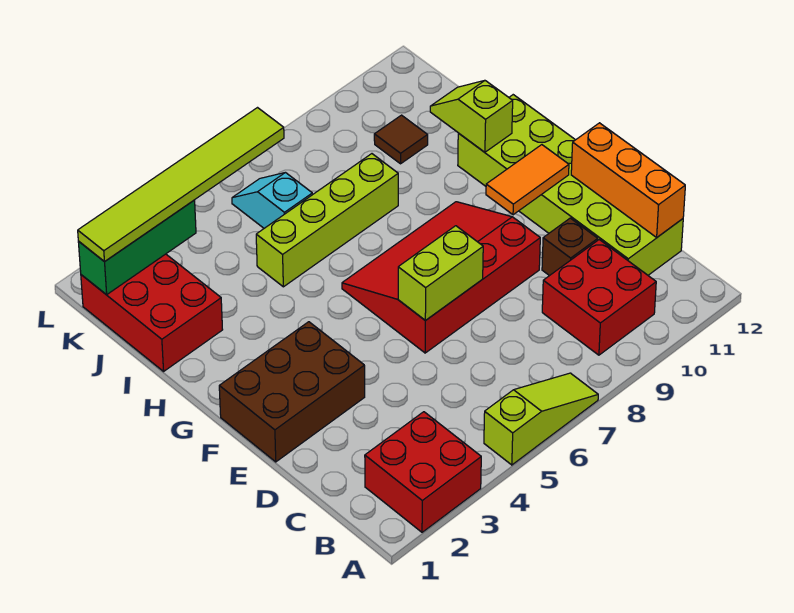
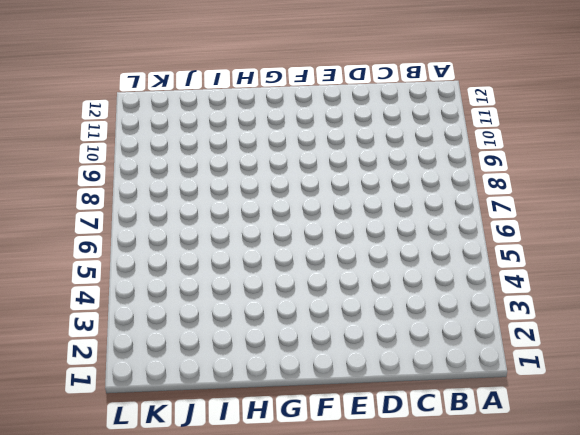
none -> red brick A2:B3 level 1
none -> lime slope A5:A7 level 1 top 5
none -> red brick B9:C10 level 1

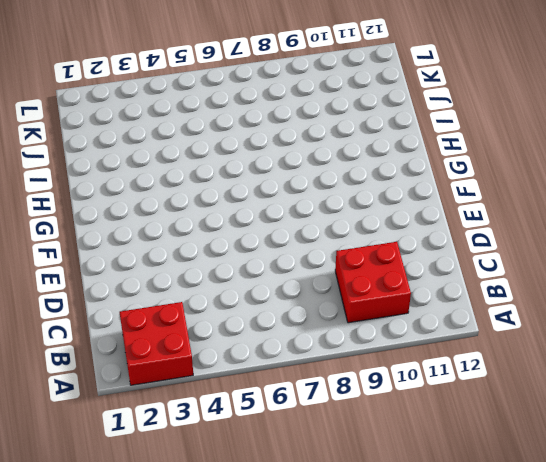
none -> lime slope A5:A7 level 1 top 5
none -> lime brick C11:H12 level 1
none -> brown brick D10 level 1

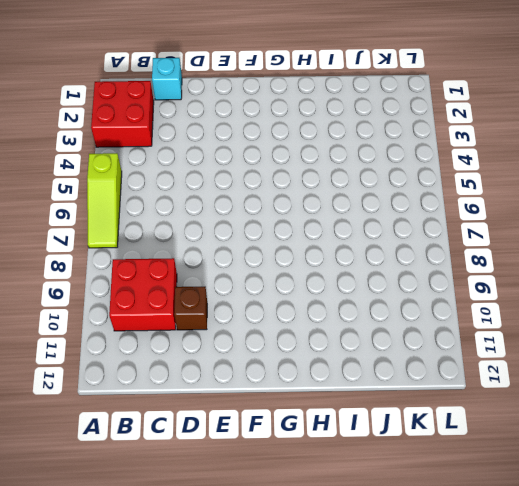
cyan brick C1 level 1 -> none
none -> lime brick C11:H12 level 1
none -> brown brick E1:F3 level 1
none -> red slope E6:G9 level 1 top E

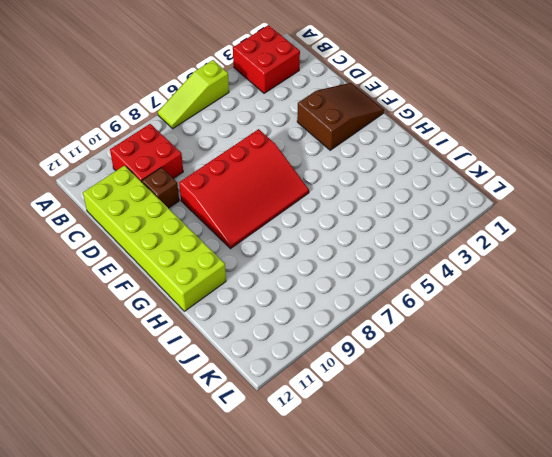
brown slope E1:F3 level 1 top 3 -> brown brick E1:F3 level 1
none -> red brick I1:K2 level 1
none -> lime brick I5:I8 level 1
none -> cyan slope J6:K6 level 1 top J

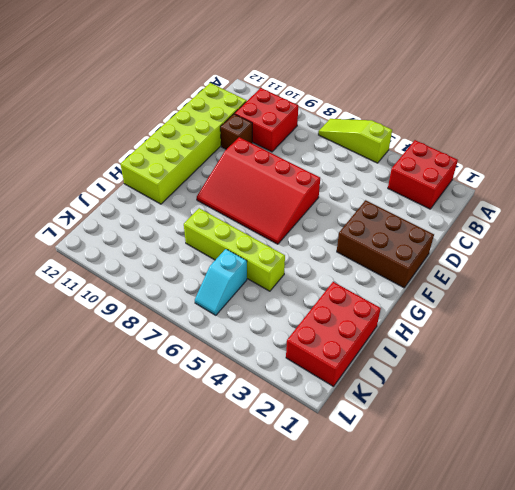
none -> brown tile J10 level 1
none -> orange brick C12:E12 level 2
none -> lime brick E6:E7 level 2

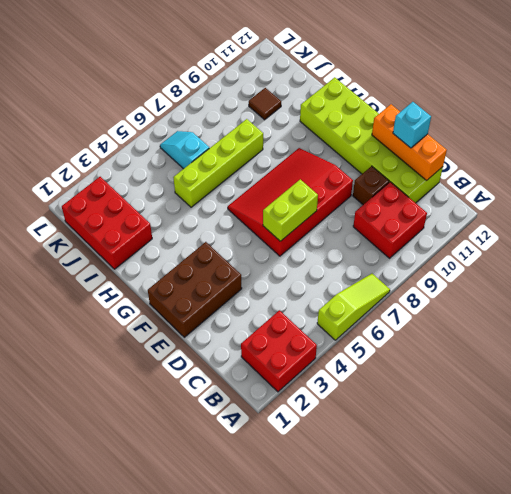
cyan brick D12 level 3 -> none
none -> orange tile F10:F11 level 2
none -> lime slope H11:I11 level 2 top H
none -> green brick K1:K3 level 2

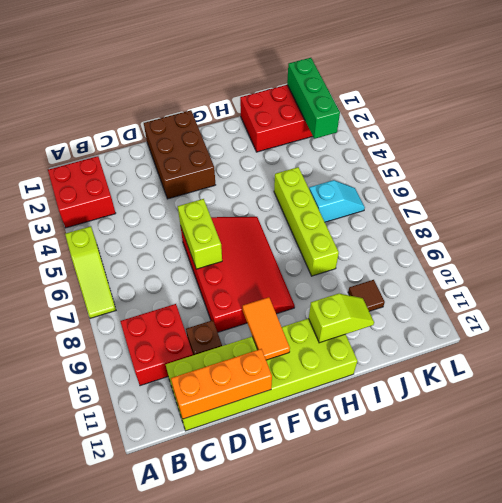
none -> lime tile K1:K6 level 3

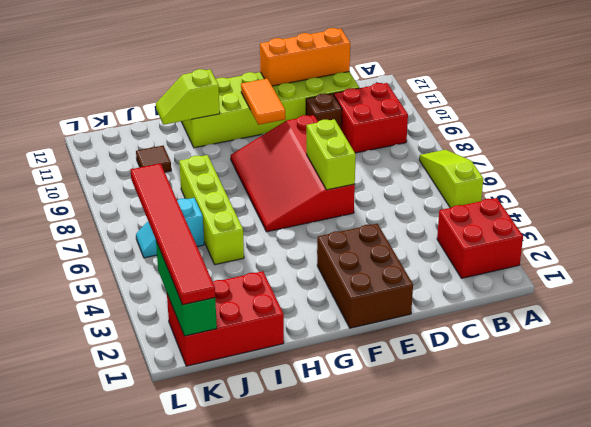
red tile K1:K6 level 3 -> lime tile K1:K6 level 3

